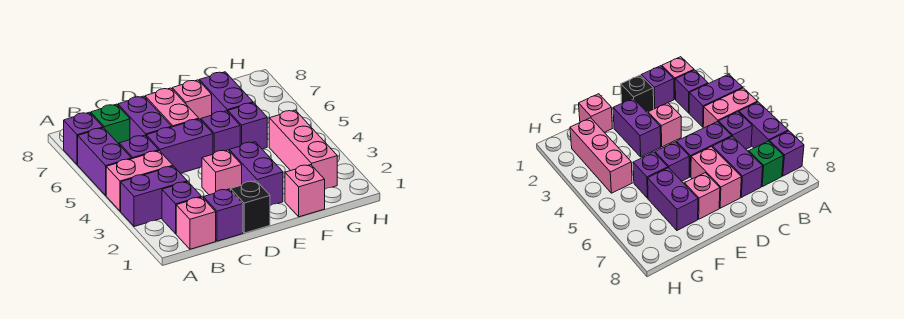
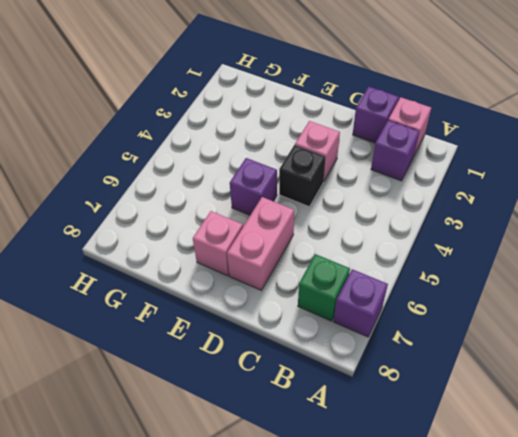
black brick D4 level 1 -> black brick D1 level 1
none -> purple brick A3:B3 level 1
none -> pink brick A4:B4 level 1
none -> purple brick A5:A6 level 1

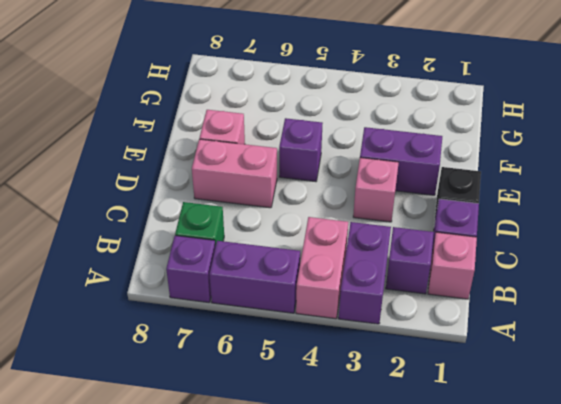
none -> purple brick B5 level 1
none -> purple brick C5:D5 level 1
none -> purple brick C6:C7 level 1

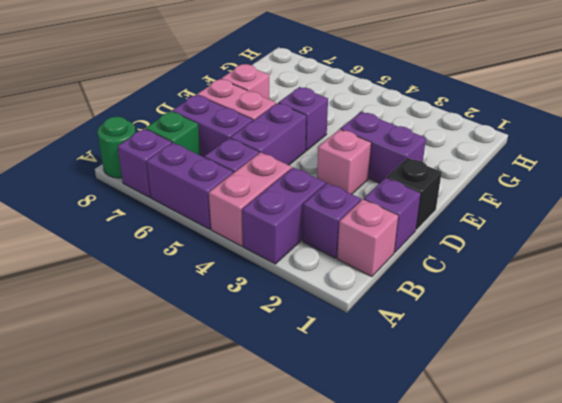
green round brick A8 level 1 -> none
none -> pink brick F1 level 1
none -> purple brick F5 level 1
none -> purple brick F6:F7 level 1

